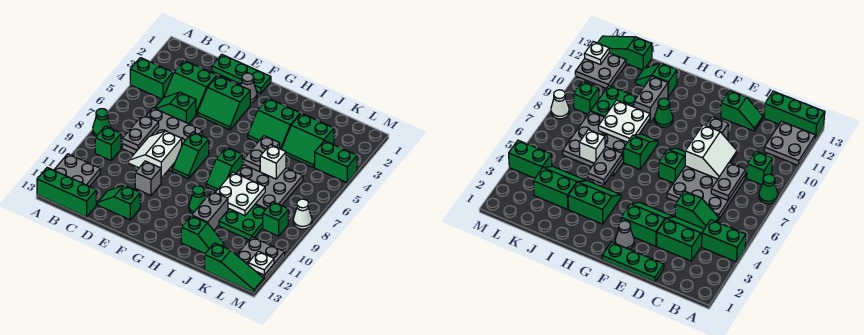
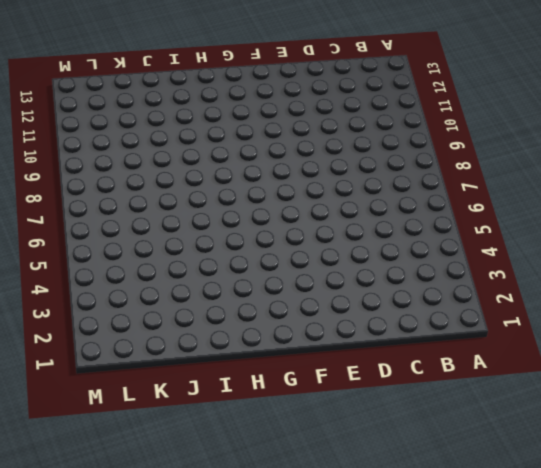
none -> green brick A4:B4 level 1
none -> green cone A8 level 1
none -> grey plate A11:B12 level 1
none -> green brick A13:C13 level 1

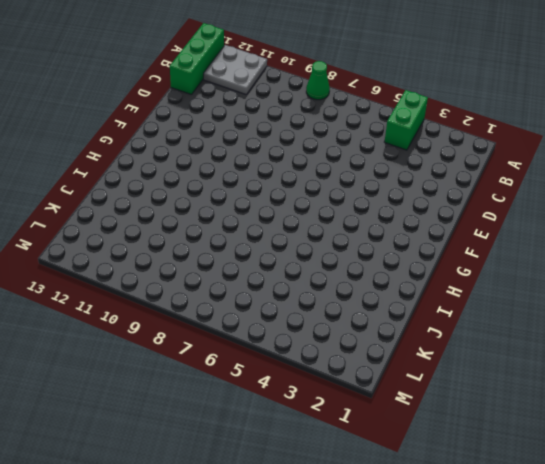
none -> green brick B9 level 1
none -> green slope C3:D4 level 1 top 3
none -> green slope C5:D5 level 1 top D
none -> grey plate C6:E8 level 1

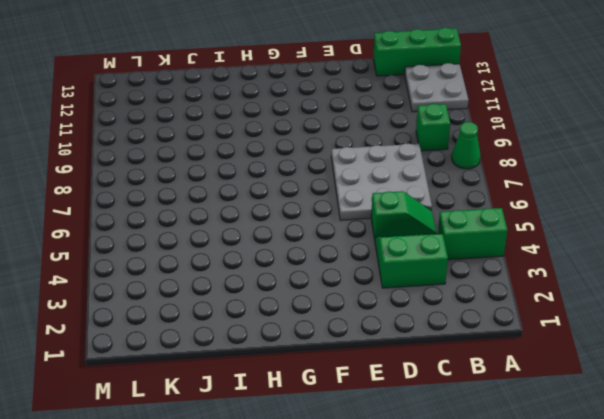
none -> green plate D1:F1 level 1
none -> green slope D12:E12 level 1 top E
none -> green slope E3:F4 level 1 top 3
none -> grey brick E10 level 1

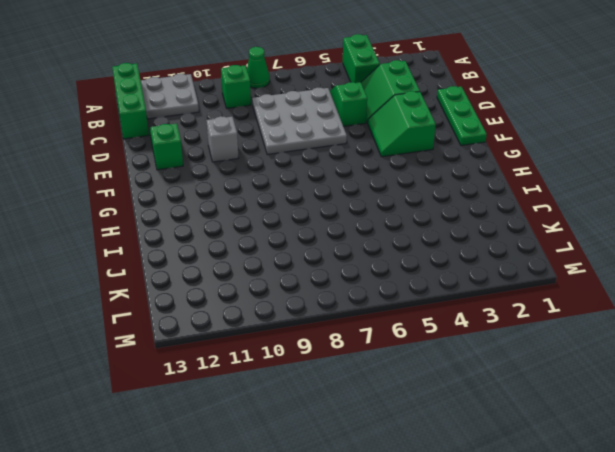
none -> grey cone F2 level 1
none -> green slope F7:F8 level 1 top 7
none -> green slope H3:I4 level 1 top 3
none -> green slope H7:H8 level 1 top 7

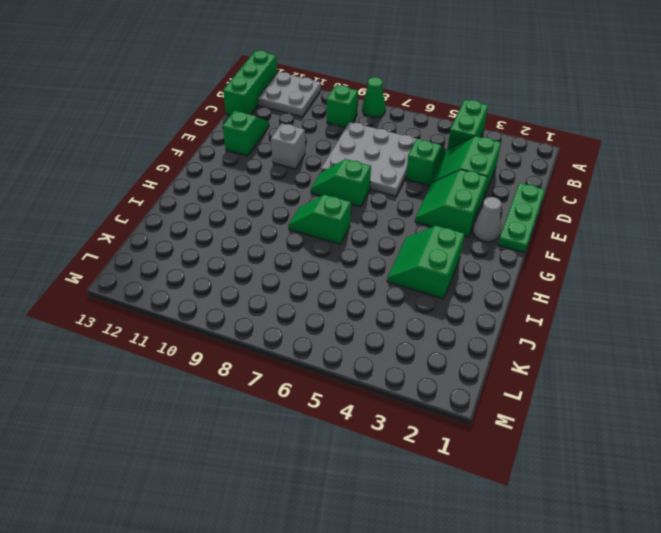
none -> green cone H10 level 1
none -> grey plate I6:K8 level 1
none -> grey brick I10:I11 level 1
none -> green slope I12:J12 level 1 top I

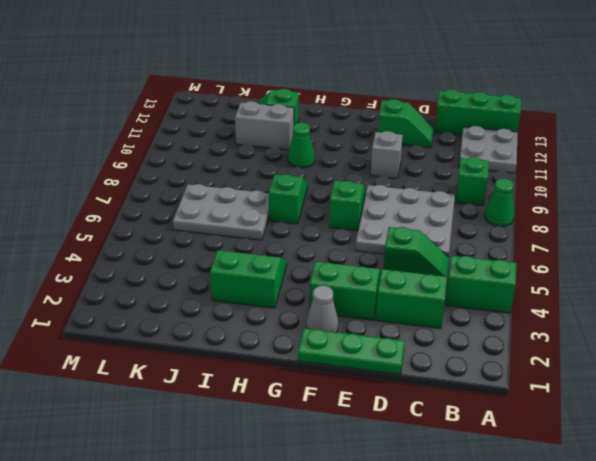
grey plate I6:K7 level 1 -> grey plate I6:K8 level 1
grey brick I11:J11 level 1 -> grey brick I10:I11 level 1
none -> green slope J3:K4 level 1 top 3
none -> green plate J9:K10 level 1
none -> green slope K13:M13 level 1 top K
none -> green brick L4:M4 level 1

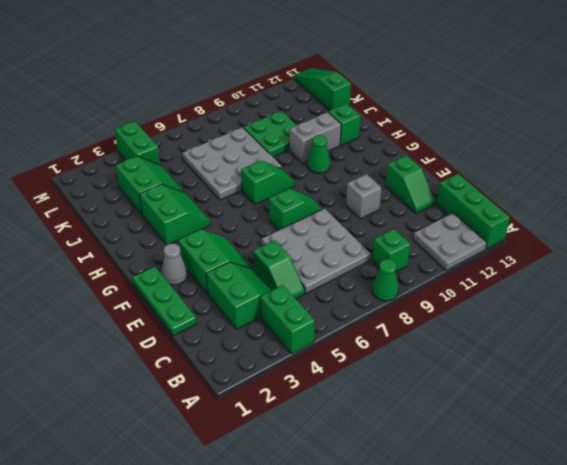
none -> green brick L9 level 1
none -> grey plate L11:M12 level 1
none -> white cone M8 level 1
none -> grey plate C7:C8 level 2

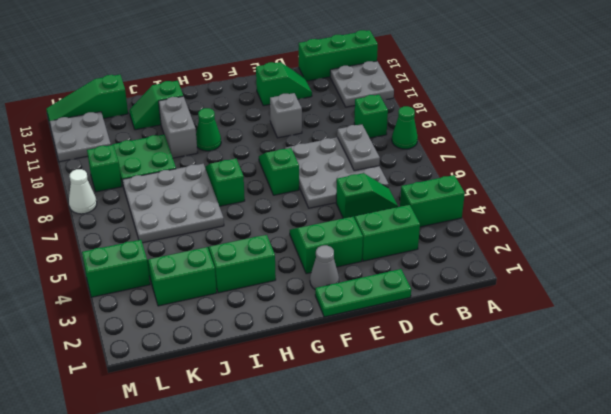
none -> white slope D8:E9 level 2 top E
none -> grey plate I5:I6 level 2
none -> white plate I8:J9 level 2
none -> white brick J6 level 2

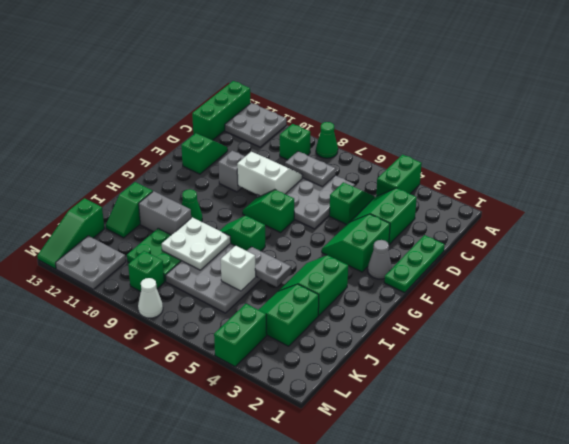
none -> white plate M12 level 2

